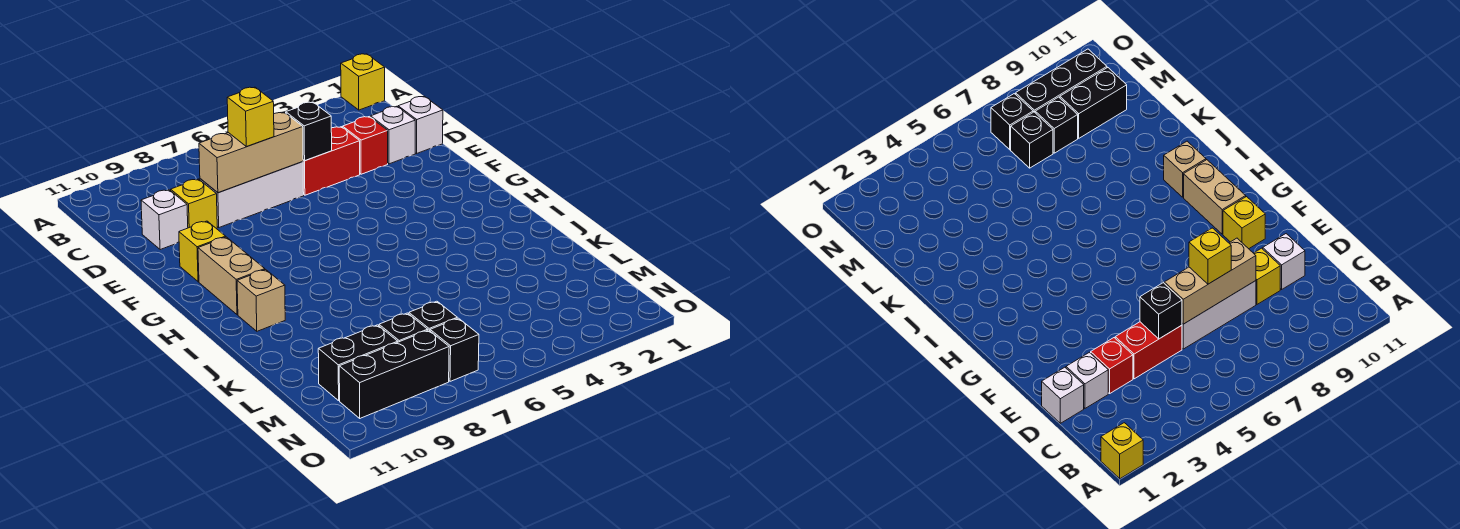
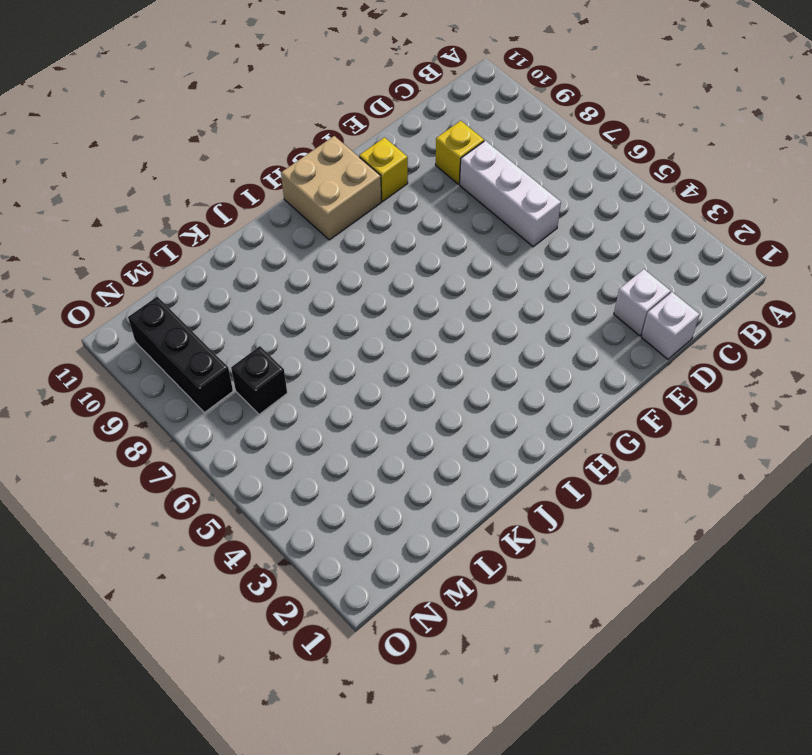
tan brick G10:H11 level 1 -> tan brick G10:H10 level 1
none -> yellow brick A1 level 1
none -> red brick D3 level 1
none -> red brick D4:D5 level 1

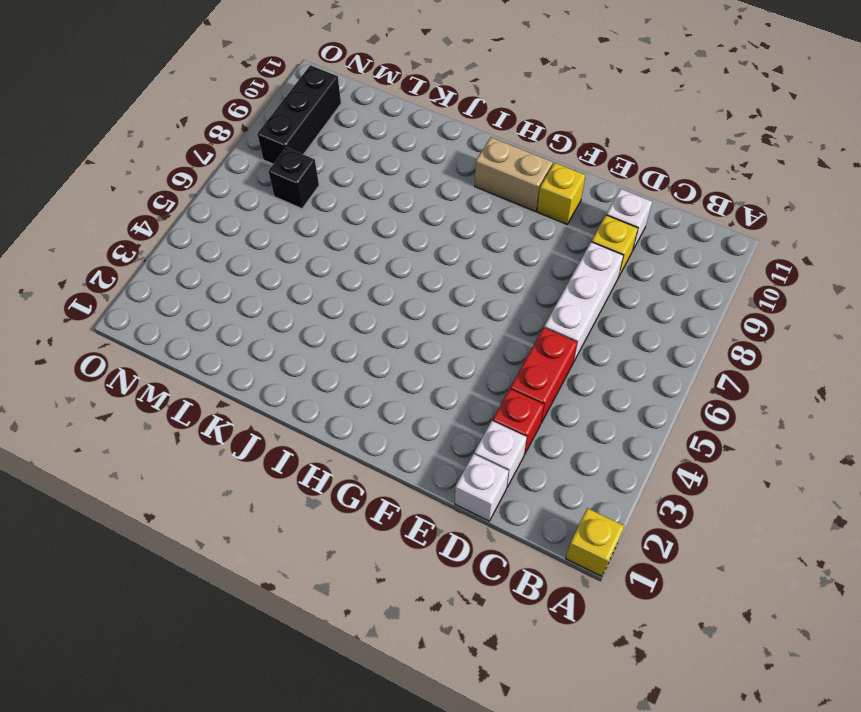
none -> tan brick I10 level 1
none -> black brick M8 level 1
none -> black brick M9:M10 level 1

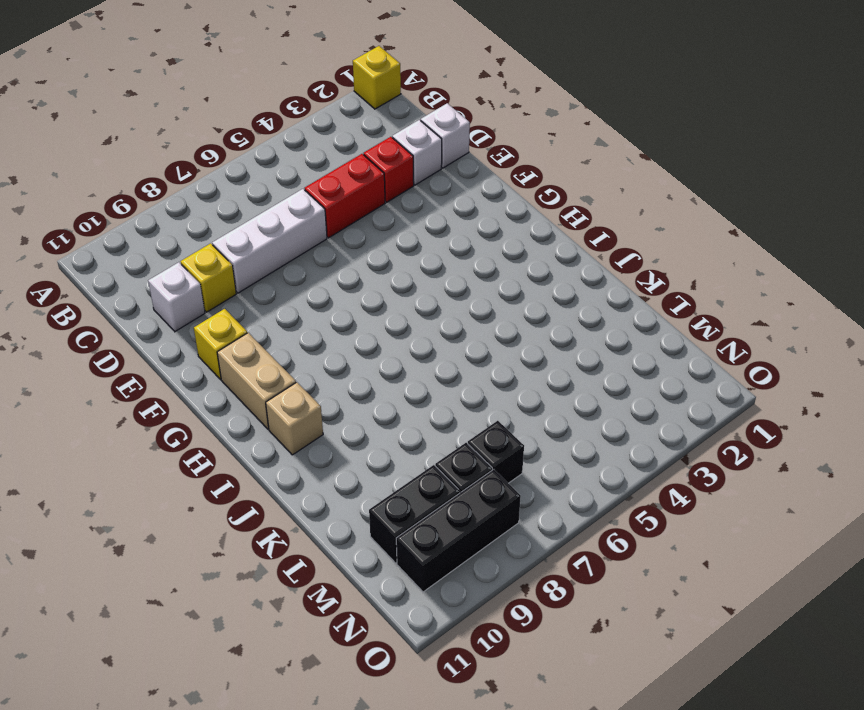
none -> black brick N7 level 1
none -> black brick D5 level 2
none -> tan brick D6:D8 level 2

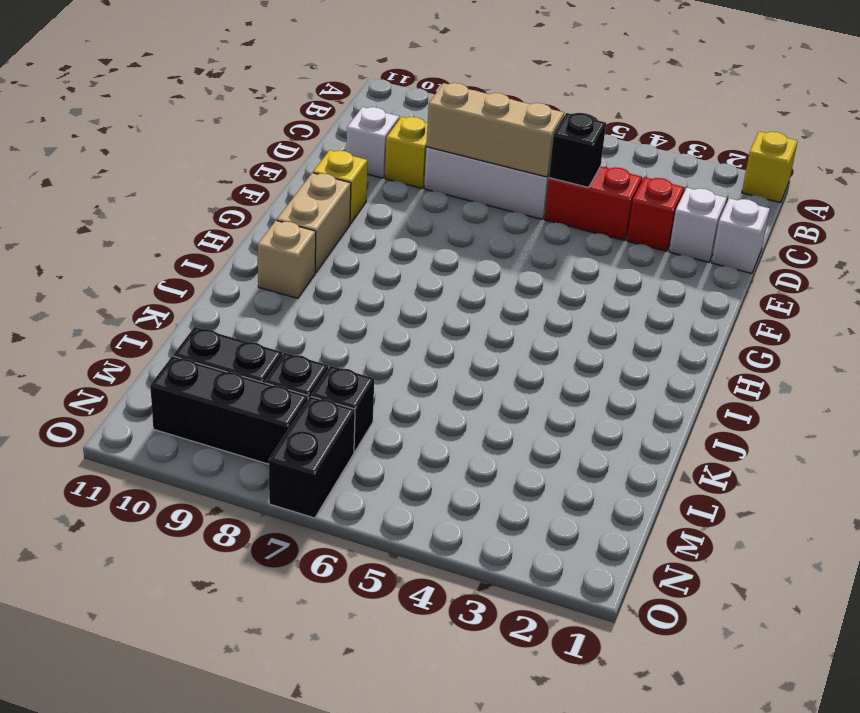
black brick N7:O7 level 1 -> black brick N7 level 1
none -> yellow brick D7 level 3

